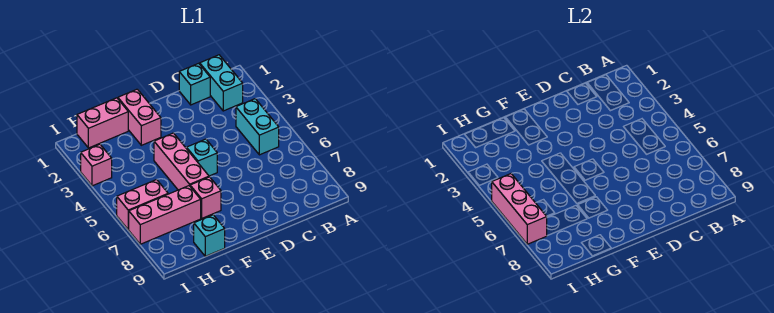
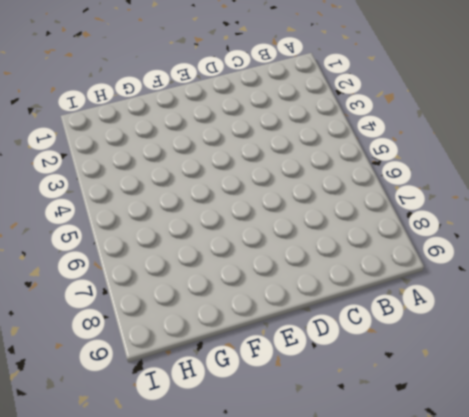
none -> cyan brick B1:B2 level 1
none -> cyan brick B4:B5 level 1
none -> cyan brick C1 level 1

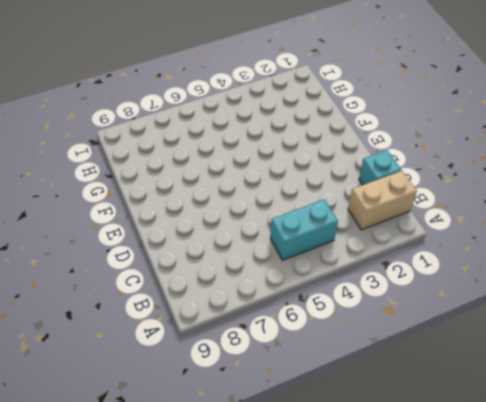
tan brick B1:B2 level 1 -> cyan brick B1:B2 level 1
none -> cyan brick E5 level 1
none -> pink brick F1:F2 level 1
none -> pink brick F4:F6 level 1

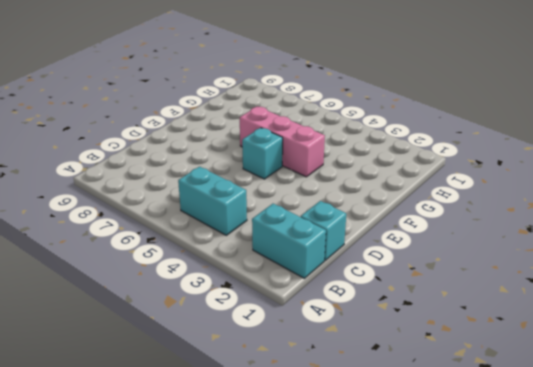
none -> pink brick F1:F2 level 1
none -> pink brick F7 level 1
none -> pink brick G1:H1 level 1

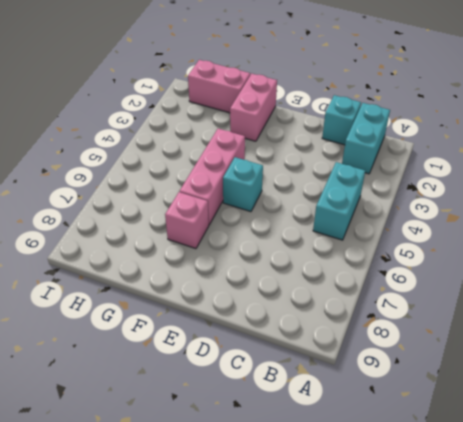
none -> pink brick G7:I7 level 1
none -> cyan brick G9 level 1
none -> pink brick H6:I6 level 1

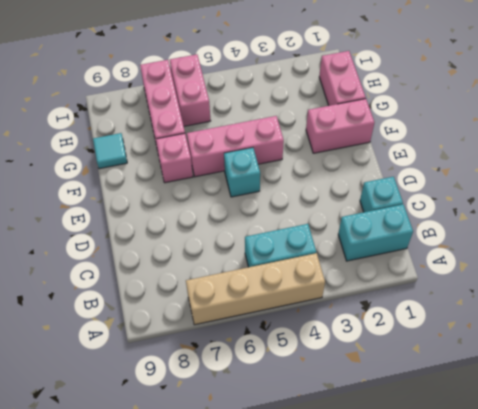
tan brick A4:A7 level 1 -> none
cyan tile G9 level 1 -> cyan brick G9 level 1
none -> pink brick I3 level 1
none -> pink brick I5:I7 level 2

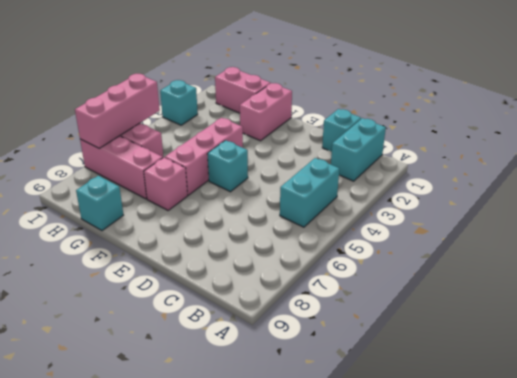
cyan brick I3 level 1 -> pink brick I3 level 1

